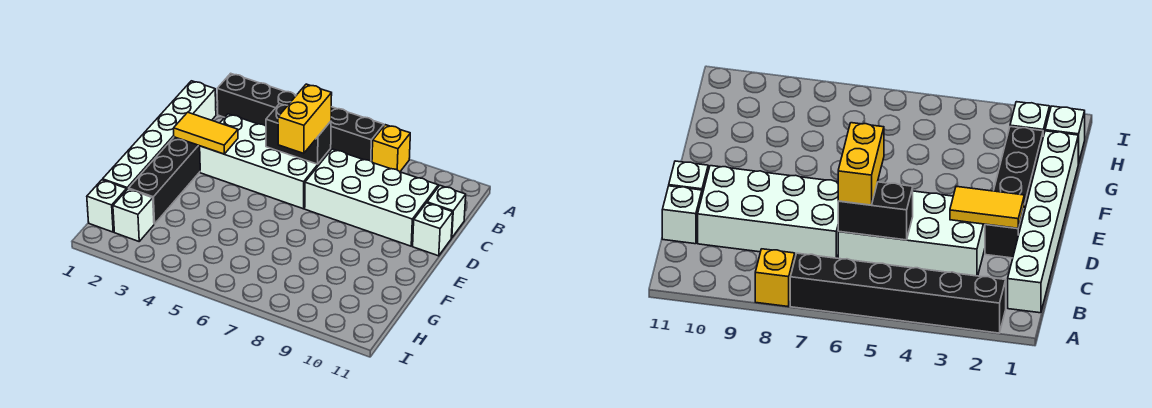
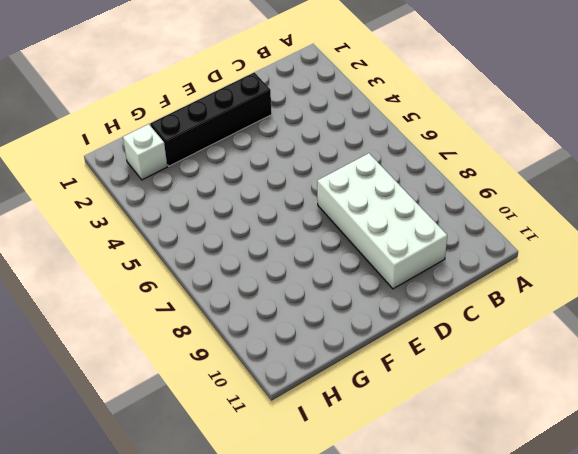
none -> black brick A2:A7 level 1
none -> yellow brick A8 level 1
none -> white brick B1:G1 level 1

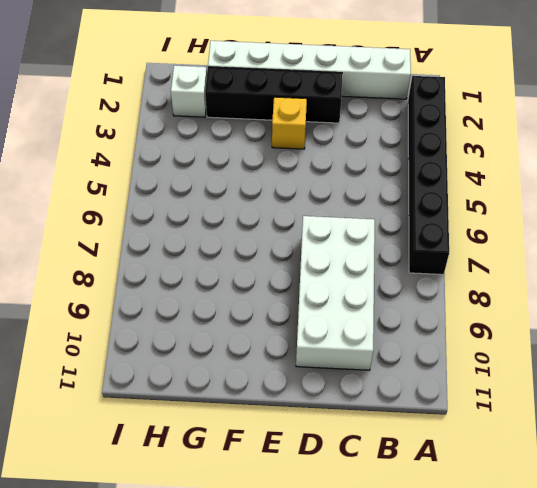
yellow brick E3 level 1 -> yellow brick A8 level 1
none -> white brick C3:D6 level 1
none -> white brick C11 level 1
none -> white brick D11 level 1

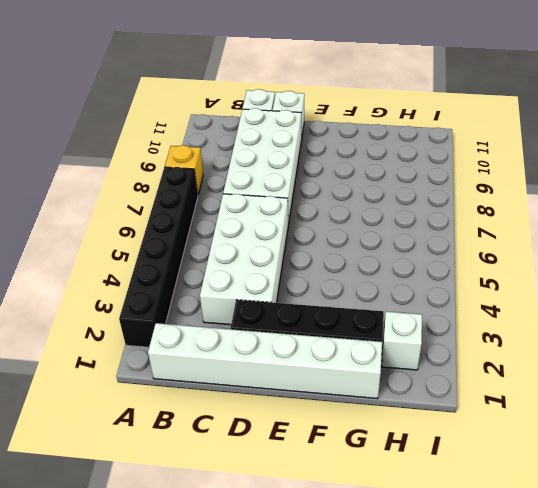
none -> white brick H1 level 1
none -> black brick C5:C6 level 2
none -> yellow tile D2:D3 level 2

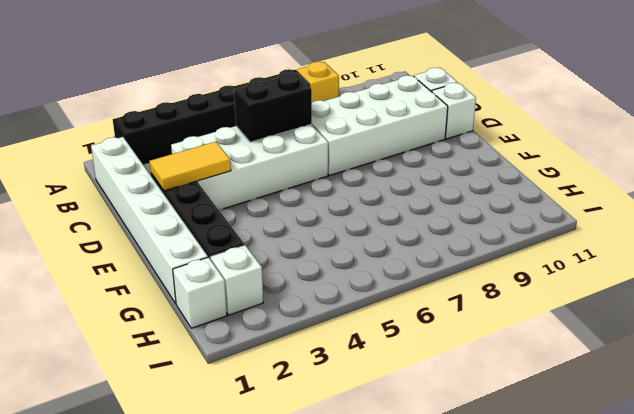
none -> yellow brick C6:D6 level 3

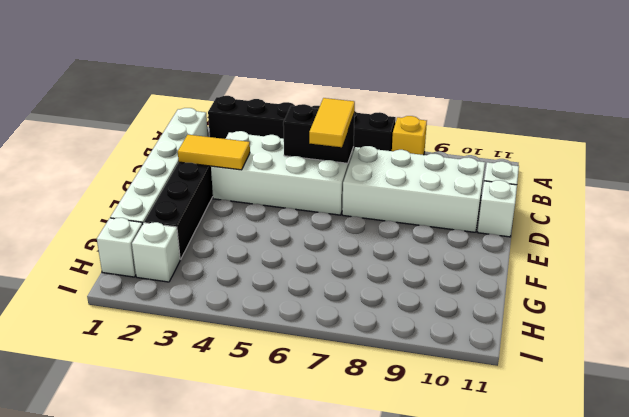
yellow tile C6:D6 level 3 -> yellow brick C6:D6 level 3

